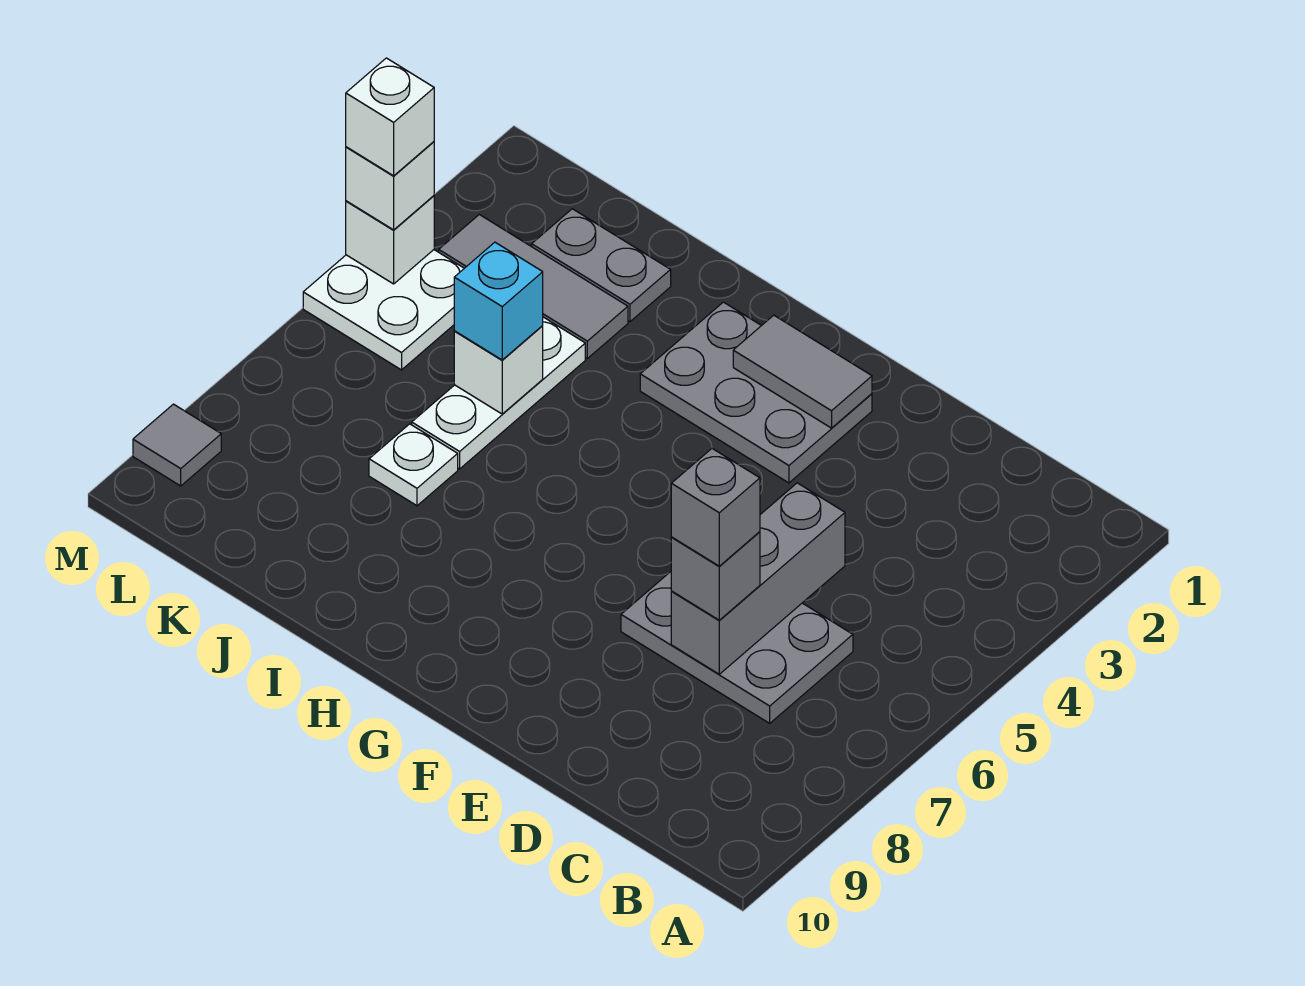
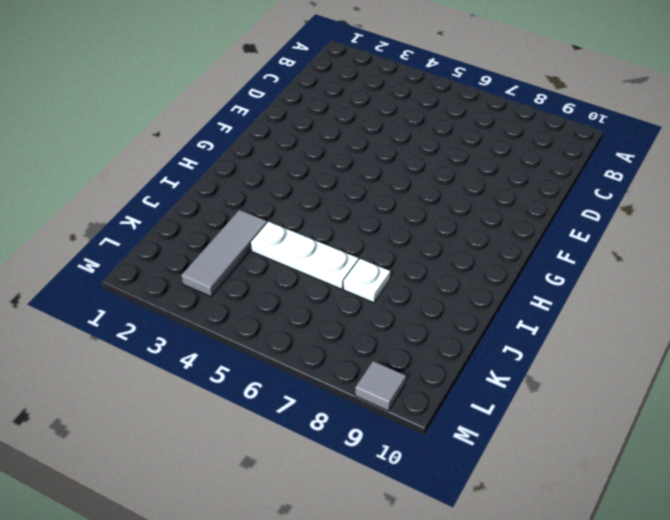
none -> grey plate C6:E7 level 1
none -> grey plate F2:H3 level 1
none -> grey plate J2:K2 level 1

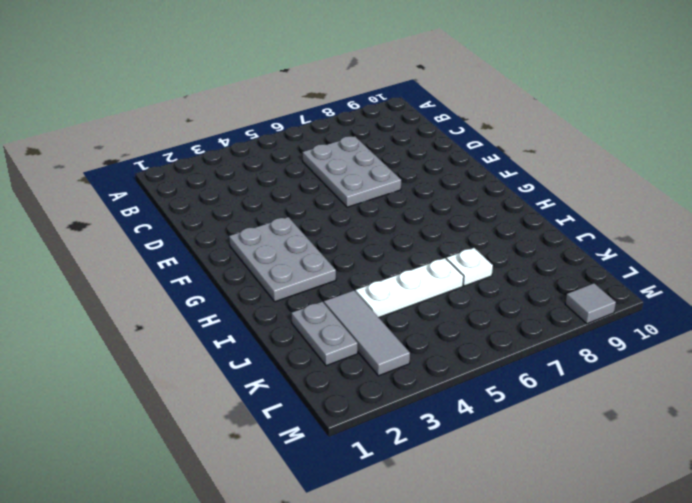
none -> white plate L4:M5 level 1
none -> grey brick D5:D7 level 2
none -> grey tile F2:G2 level 2

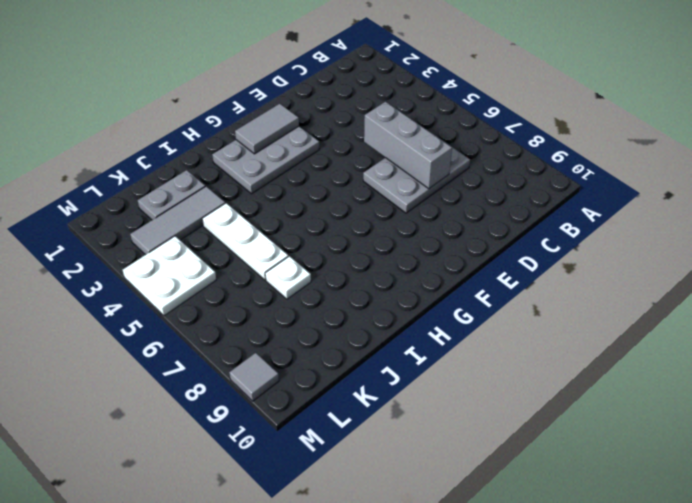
none -> white brick J5 level 2
none -> white brick M4 level 2
none -> grey brick D7 level 3

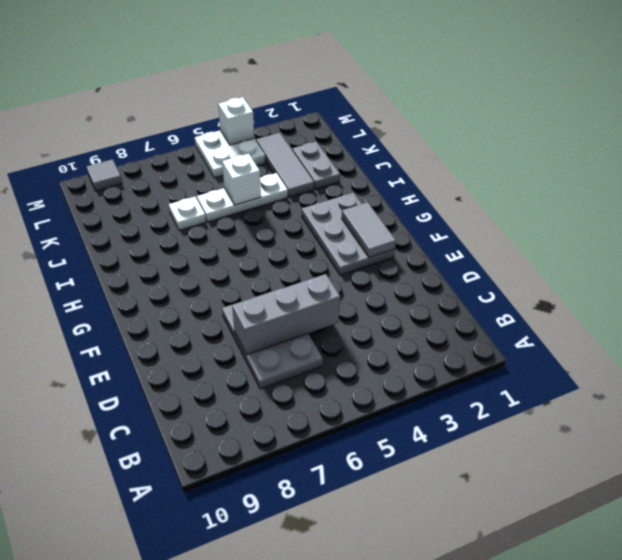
none -> grey brick D7 level 3
none -> cyan brick J5 level 3
none -> white brick M4 level 3

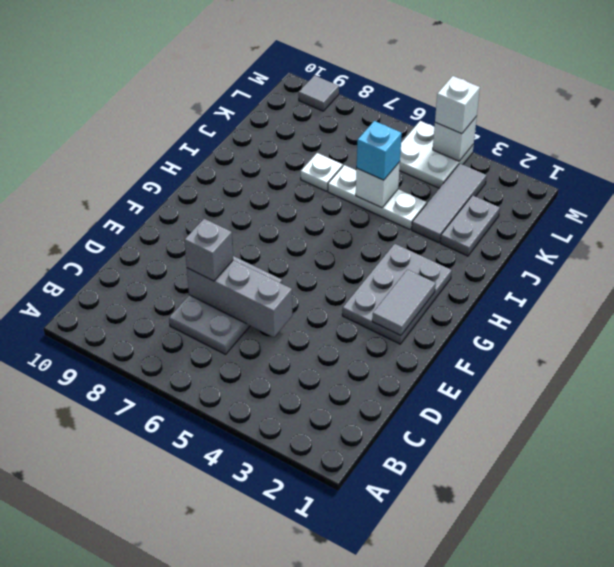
none -> grey brick D7 level 4
none -> white brick M4 level 4

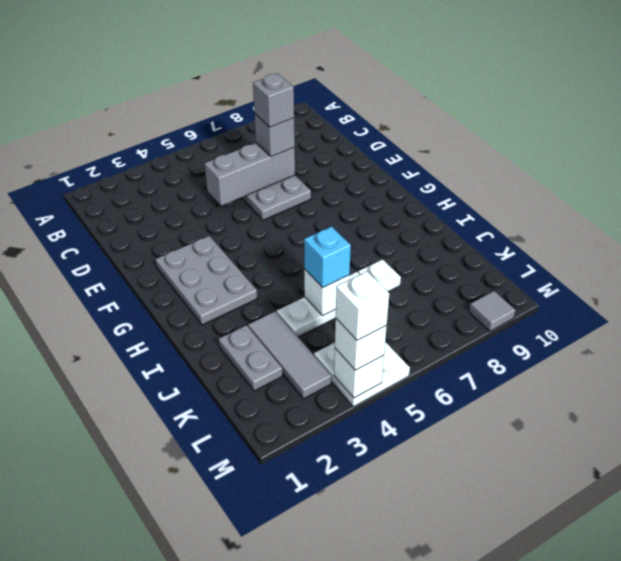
none -> grey tile F2:G2 level 2

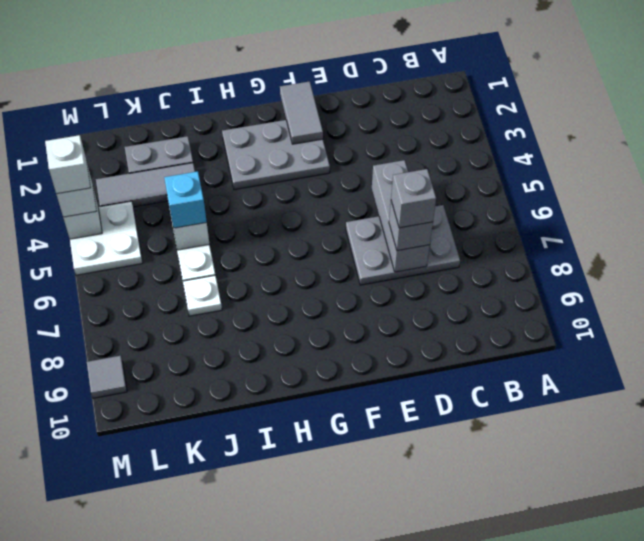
grey tile F1:F2 level 2 -> grey tile F2:G2 level 2

